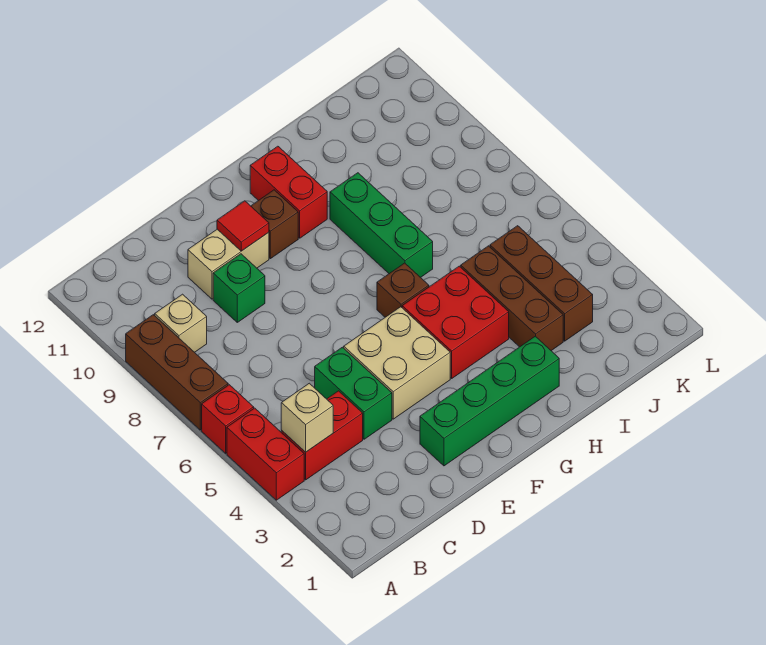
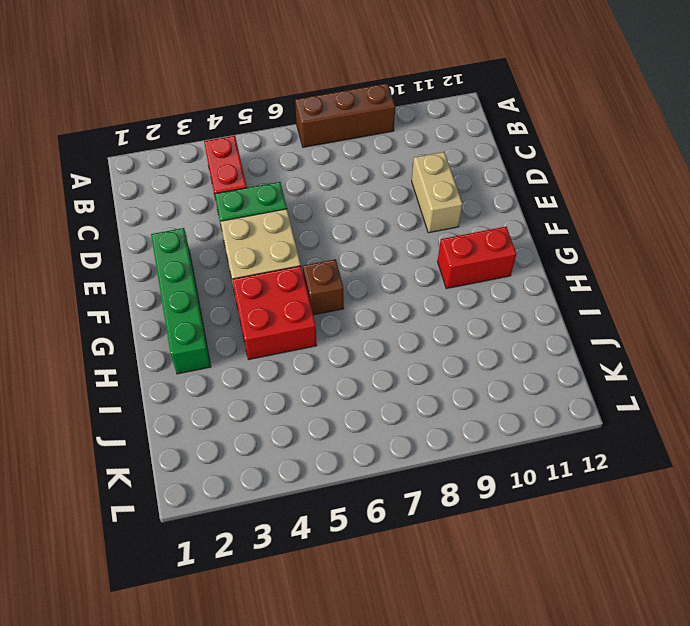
none -> red brick A4:A5 level 1
none -> red brick A6 level 1
none -> tan brick B9 level 1

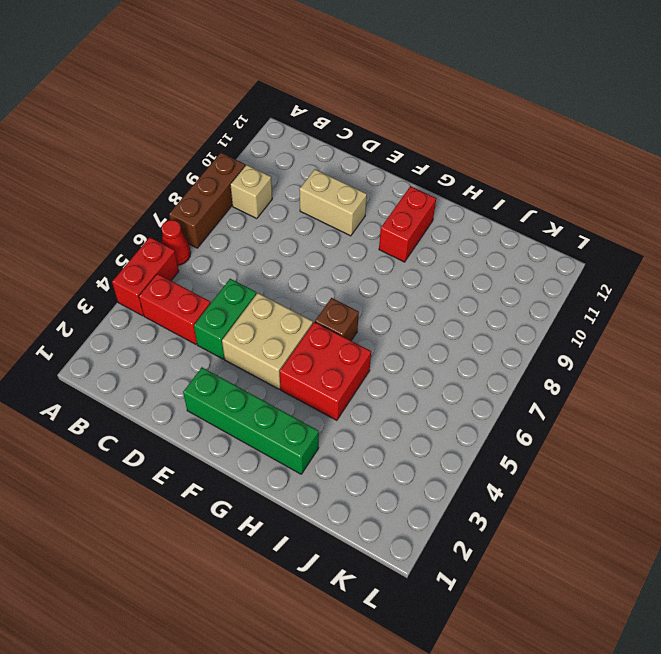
red cone A6 level 1 -> red brick A6 level 1
none -> green brick D9 level 1
none -> brown brick F10 level 1
none -> green brick H7:H9 level 1

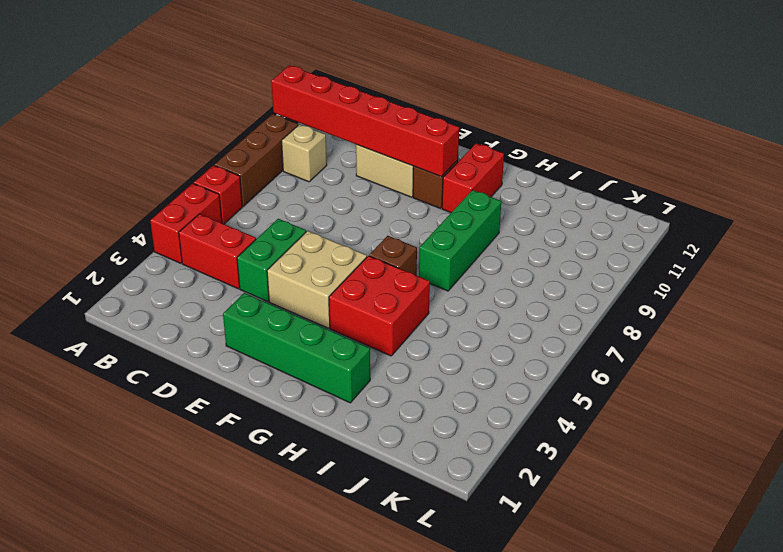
red brick A10:F10 level 2 -> red tile E10 level 2
none -> green brick D9 level 1
none -> brown brick I3:I5 level 1
none -> brown brick J3:J5 level 1

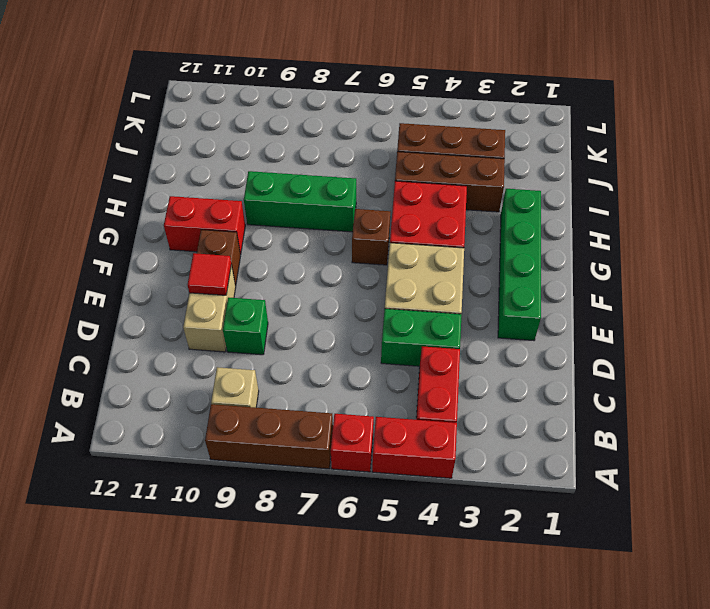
none -> tan brick B4 level 2

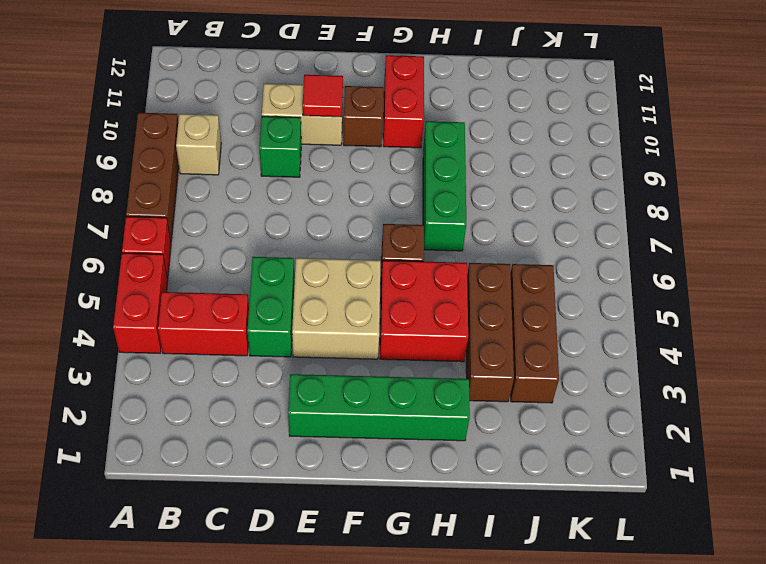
none -> tan brick B4 level 2

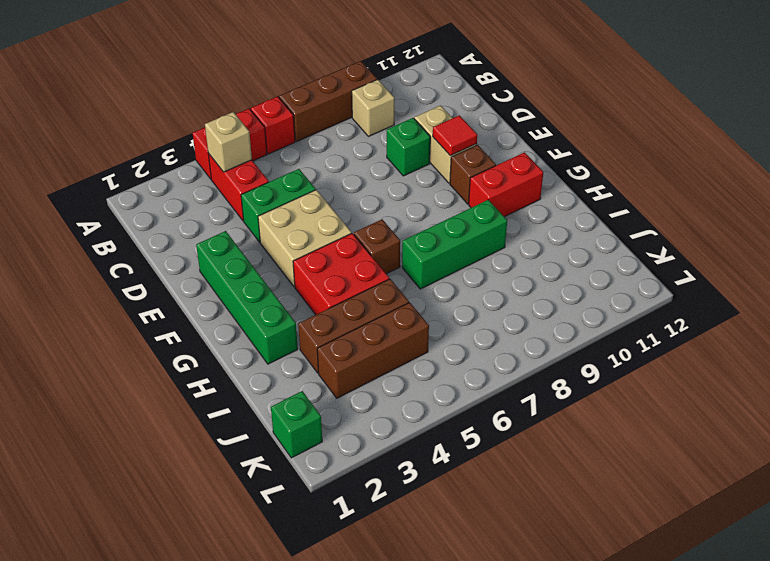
green brick K1 level 1 -> none

